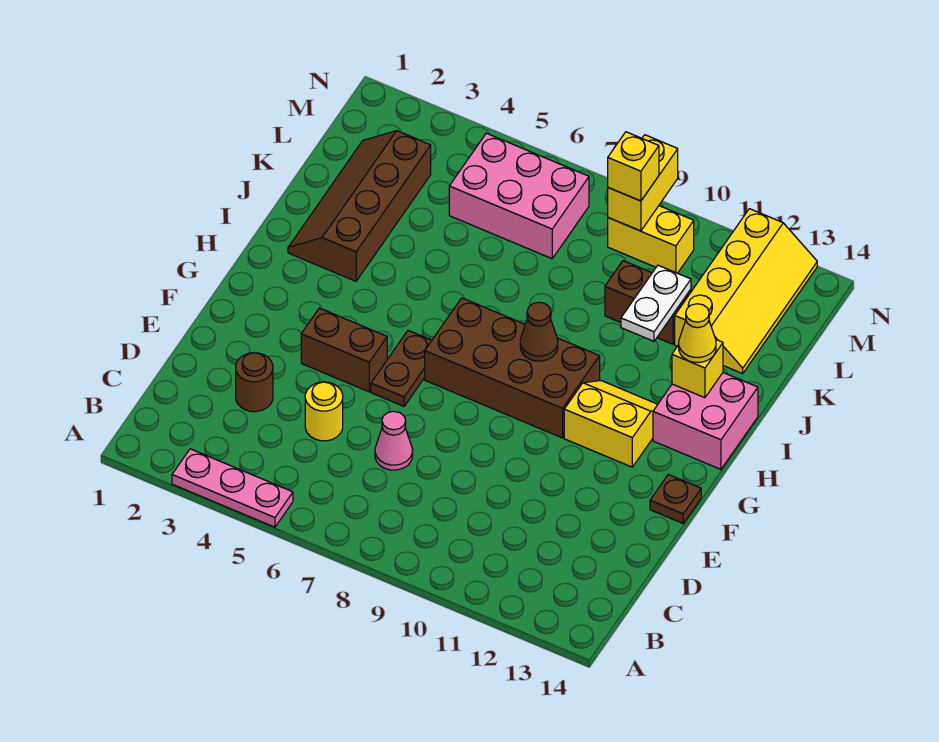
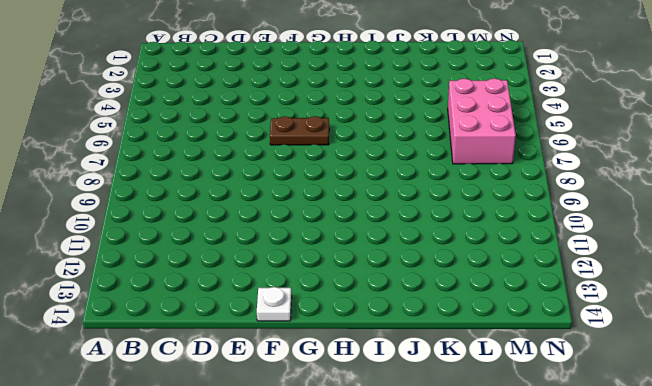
white plate F14 level 1 -> brown plate F14 level 1
none -> pink plate A3:A5 level 1
none -> brown round brick D3 level 1
none -> yellow round brick D5 level 1

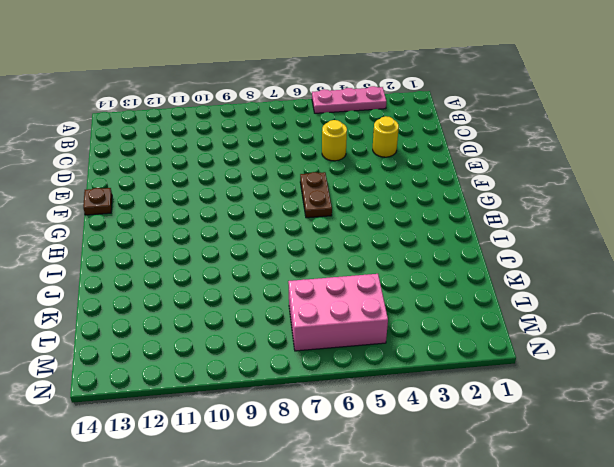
yellow round brick D3 level 1 -> brown round brick D3 level 1
none -> pink cone D7 level 1
none -> brown brick F4:F5 level 1
none -> brown brick G7:H10 level 1

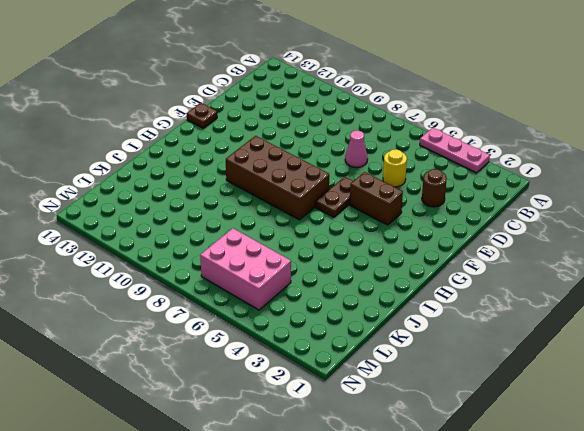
none -> yellow slope G11:H12 level 1 top G
none -> pink brick H13:I14 level 1
none -> brown slope I2:L3 level 1 top 3

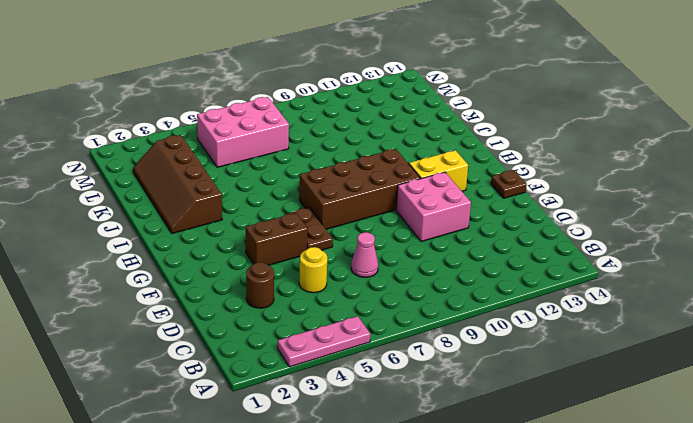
pink brick E10:F11 level 1 -> pink brick H13:I14 level 1
none -> brown brick K10:K11 level 1
none -> yellow slope K12:N13 level 1 top 12
none -> yellow brick M9:M10 level 1

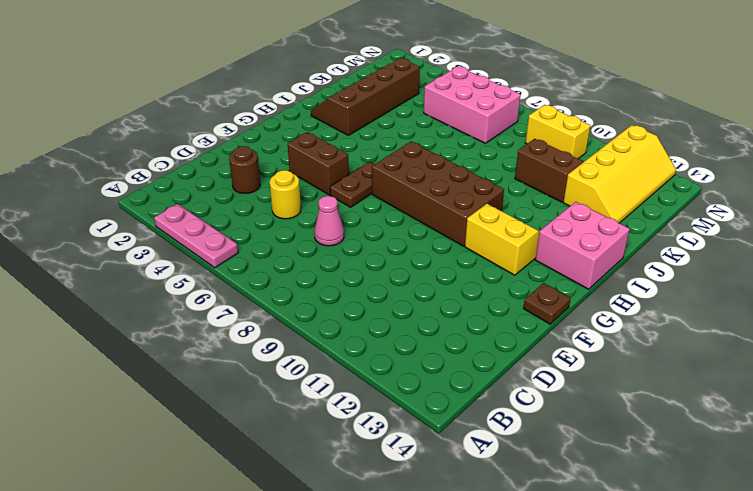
none -> brown cone H9 level 2
none -> yellow brick I13 level 2
none -> white plate J11:K11 level 2

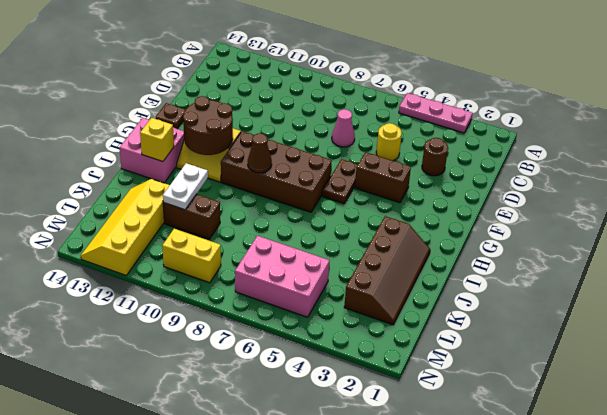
brown round brick G11:H12 level 2 -> none
none -> yellow brick M9:N9 level 2
none -> yellow cone I13 level 3
none -> yellow brick M9 level 3

